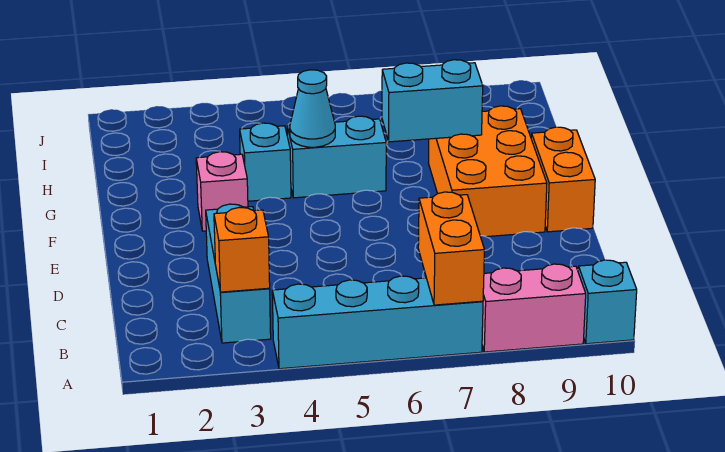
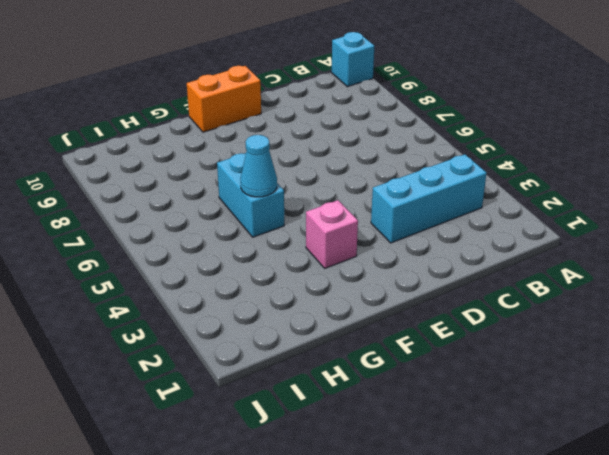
none -> cyan brick A4:A7 level 1
none -> pink brick A8:A9 level 1
none -> orange brick E8:G9 level 1

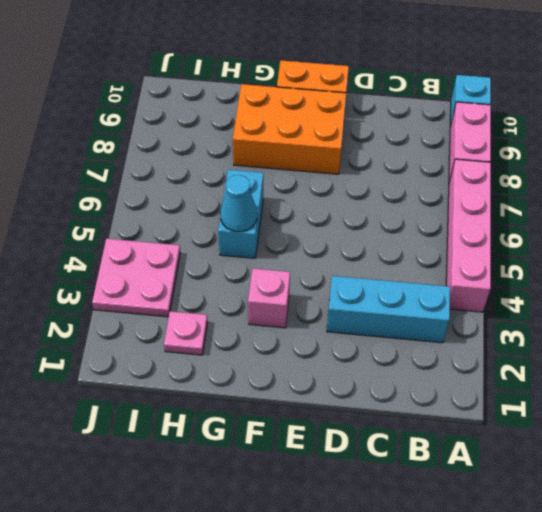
pink brick A4:A7 level 1 -> cyan brick A4:A7 level 1
pink plate H2 level 1 -> none
pink plate I3:J4 level 1 -> none
none -> cyan brick G4 level 1
none -> orange brick A7:B7 level 2
none -> orange brick B3 level 2

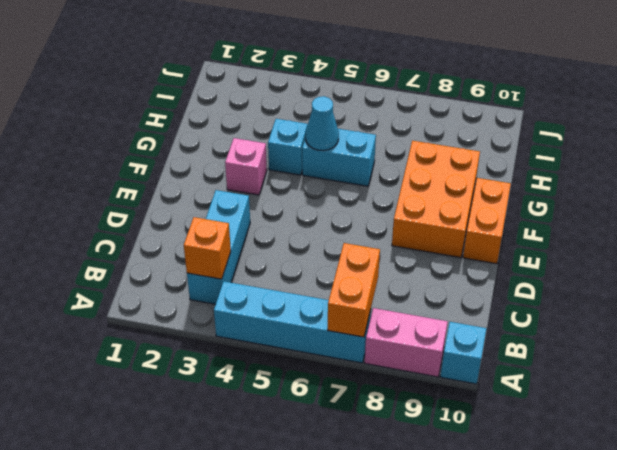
none -> cyan brick G7:G8 level 2

